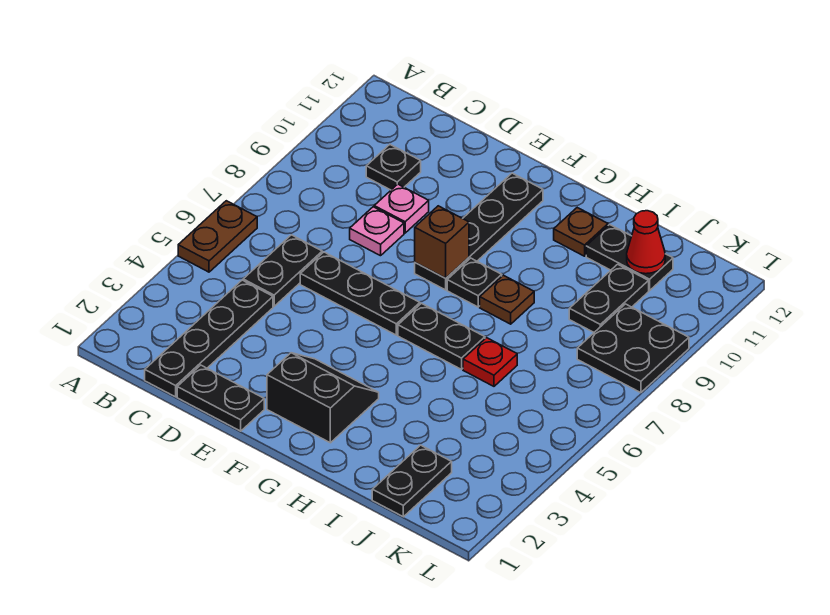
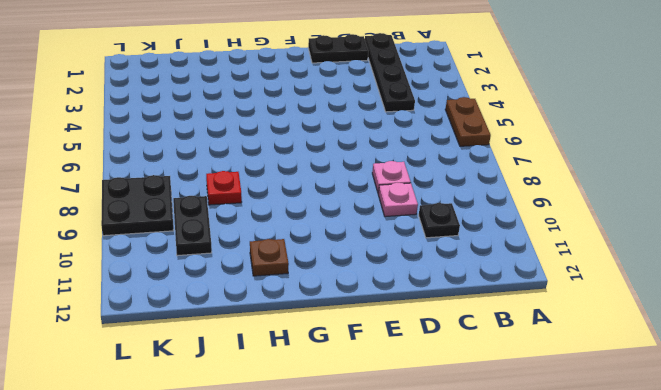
red plate I8 level 1 -> red plate I6 level 1
none -> black plate C5:C6 level 1
none -> black plate D6:F6 level 1
none -> black slope F2:G3 level 1 top 2

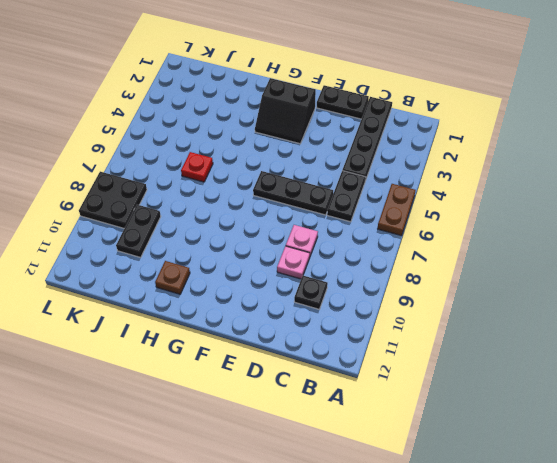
none -> black plate F8:F11 level 1
none -> black plate G6:H6 level 1
none -> black plate G8 level 1

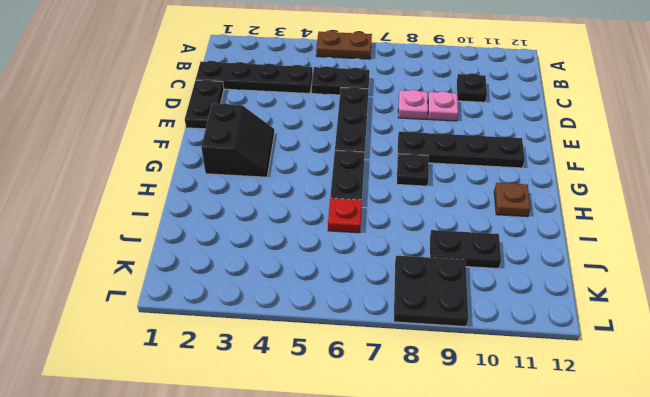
none -> brown plate H8 level 1
none -> black plate I11:J11 level 1
none -> black plate J1:J2 level 1

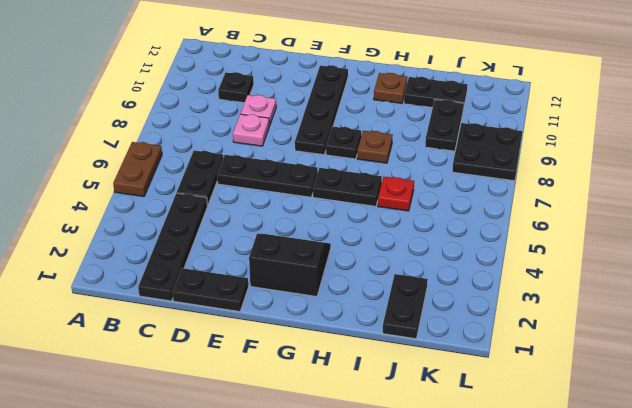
none -> brown brick F8 level 2
none -> red cone J11 level 2

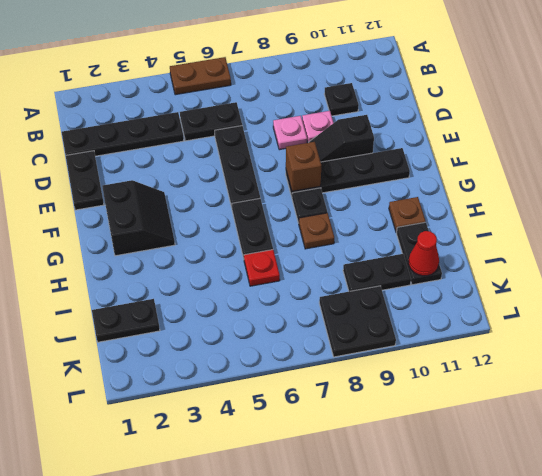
black slope E9:E10 level 1 top 10 -> none

